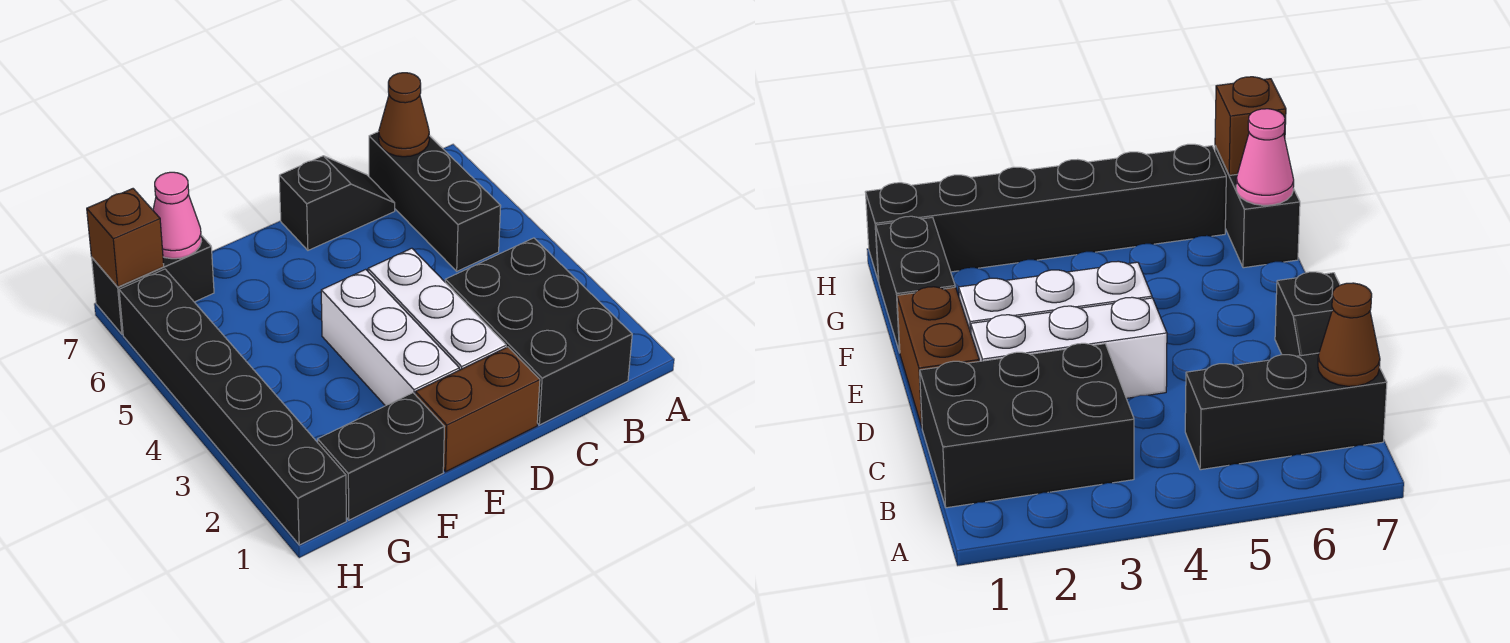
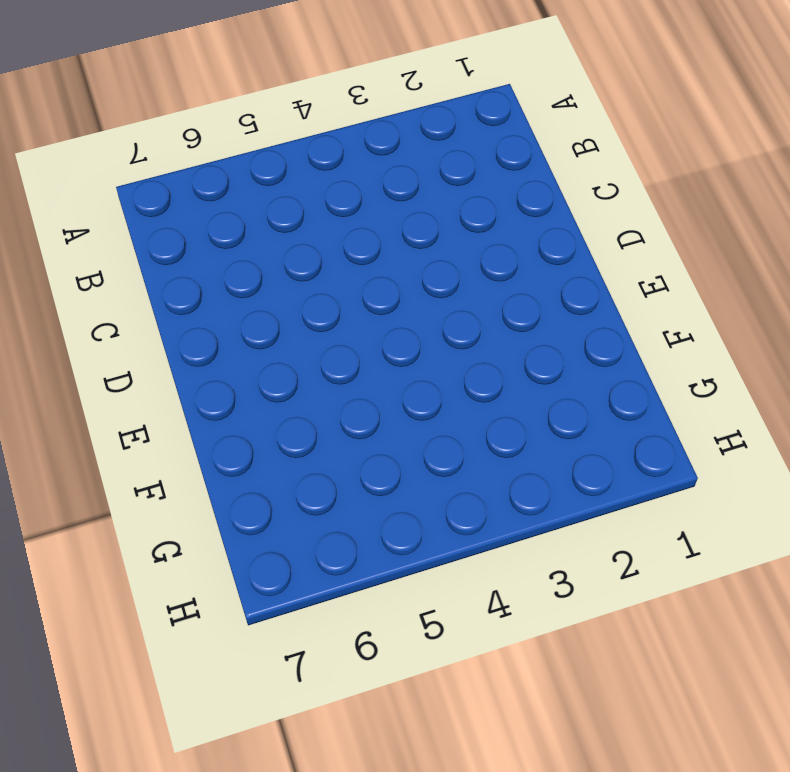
none -> black brick B1:C3 level 1
none -> black brick B5:B7 level 1
none -> black slope C7:D7 level 1 top D

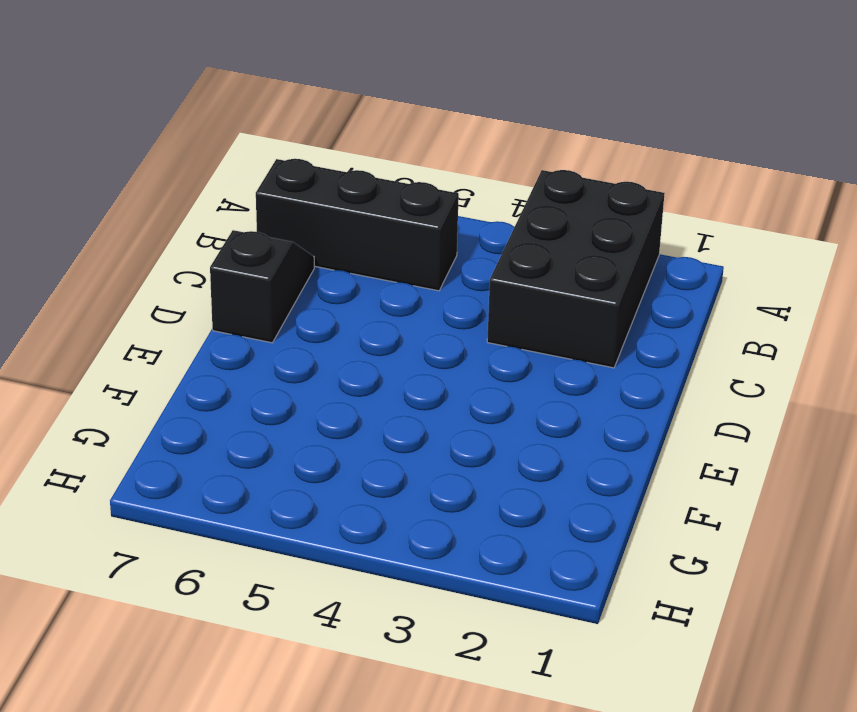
black brick A2:C3 level 1 -> black brick B1:C3 level 1
none -> brown brick D1:E1 level 1
none -> white brick D2:D4 level 1
none -> white brick E2:E4 level 1

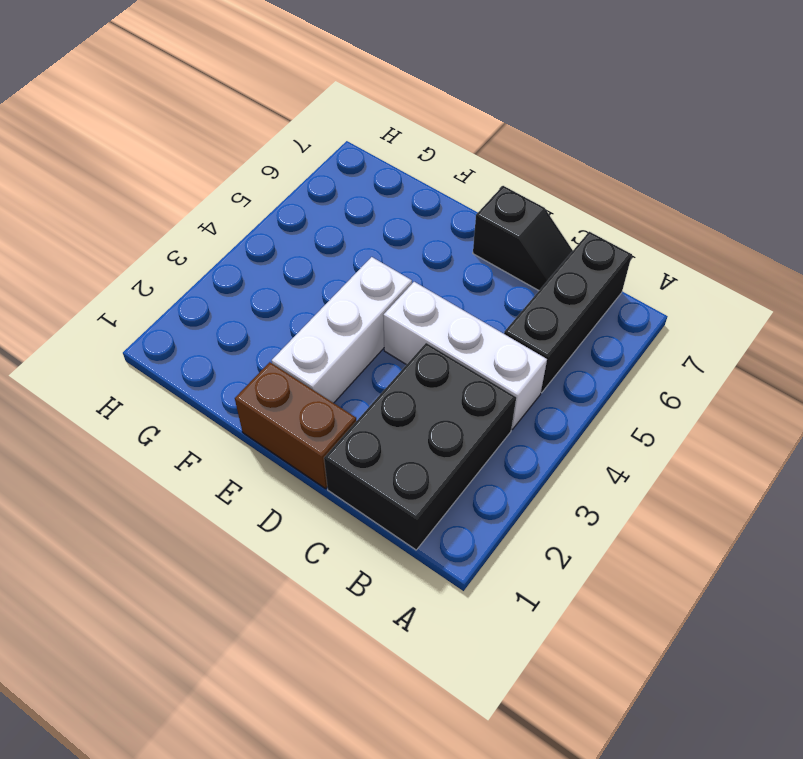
white brick B4:D4 level 1 -> white brick D2:D4 level 1
none -> black brick F1:G1 level 1
none -> black brick G7:H7 level 1
none -> black brick H1:H6 level 1

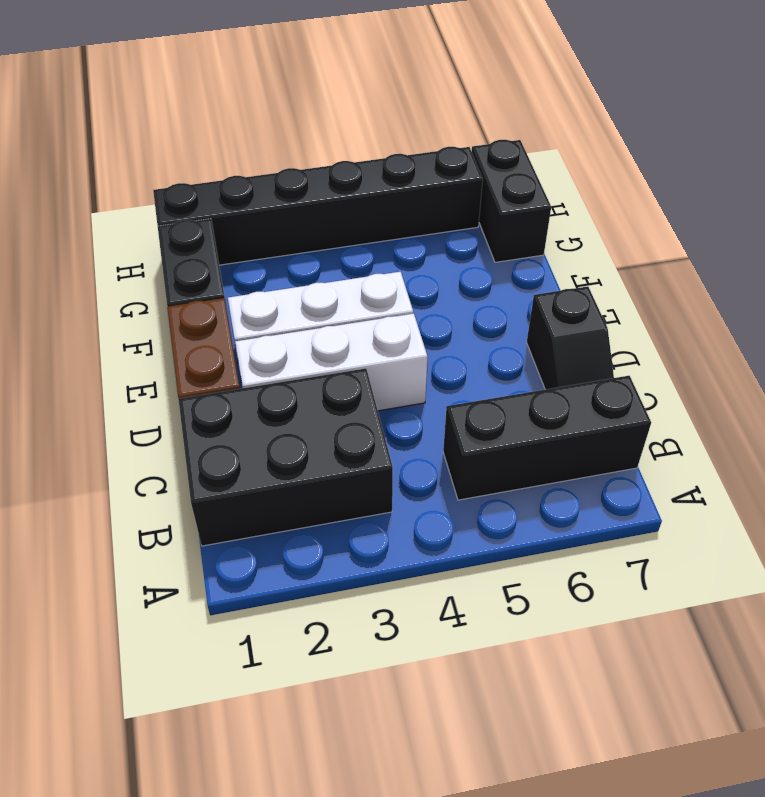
none -> brown cone B7 level 2
none -> pink cone G7 level 2
none -> brown brick H7 level 2

